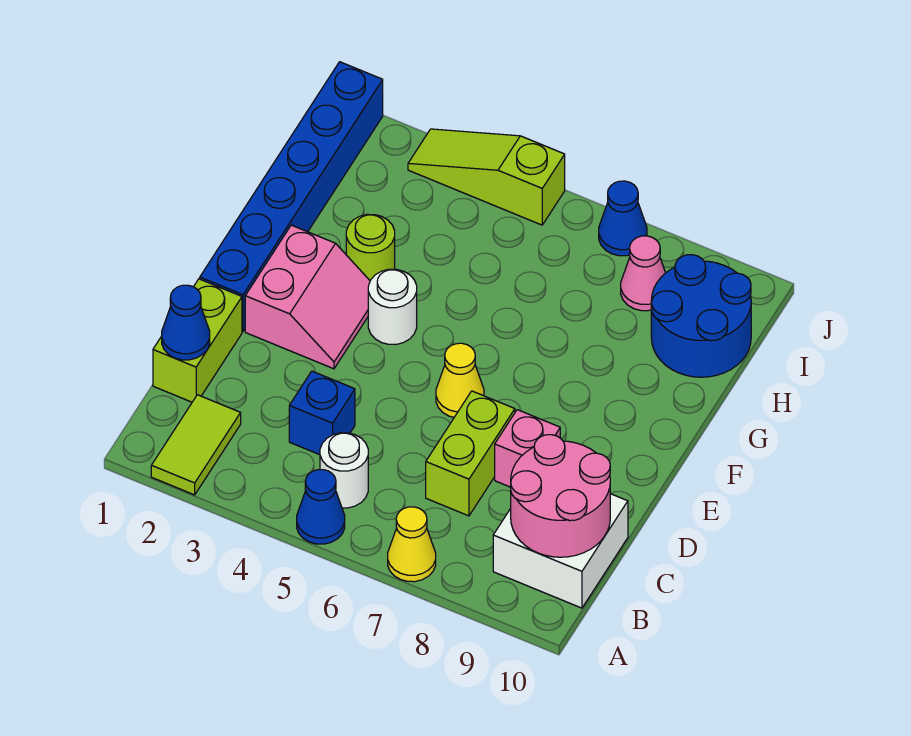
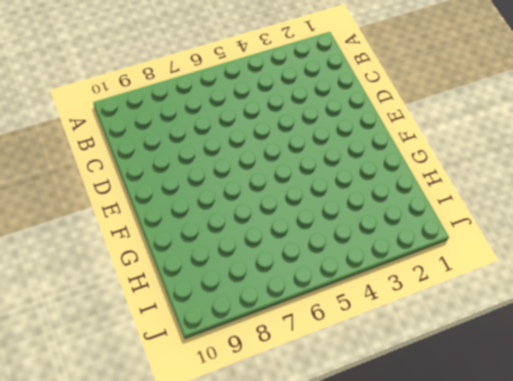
none -> lime tile A2:B2 level 1
none -> blue cone A5 level 1
none -> yellow cone A7 level 1

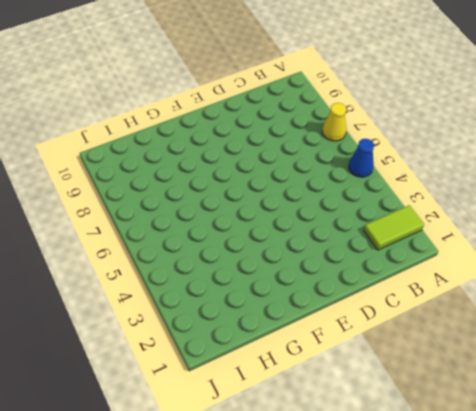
none -> white round brick B5 level 1
none -> white brick B9:C10 level 1
none -> lime brick C1:D1 level 1

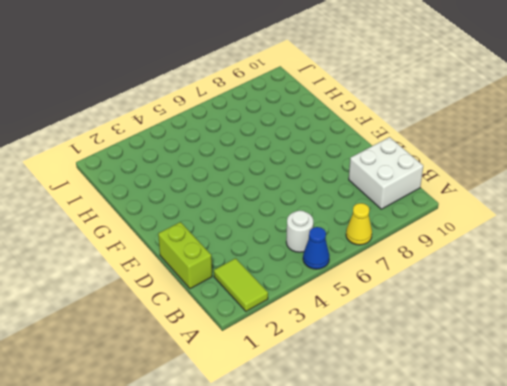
none -> blue brick C4 level 1
none -> lime brick C7:D7 level 1
none -> pink brick D8 level 1

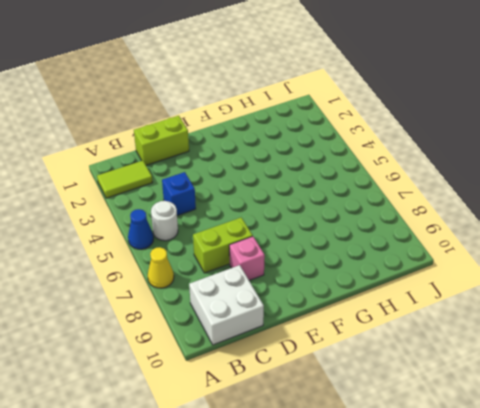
none -> blue brick E1:J1 level 1
none -> pink slope E2:F3 level 1 top 2
none -> yellow cone E6 level 1

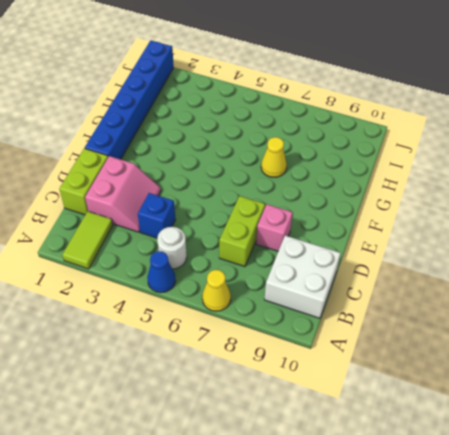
pink slope C2:D3 level 1 top 2 -> pink slope E2:F3 level 1 top 2
yellow cone G7 level 1 -> yellow cone E6 level 1
none -> white round brick F4 level 1
none -> lime round brick G3 level 1
none -> blue round brick H9:I10 level 1

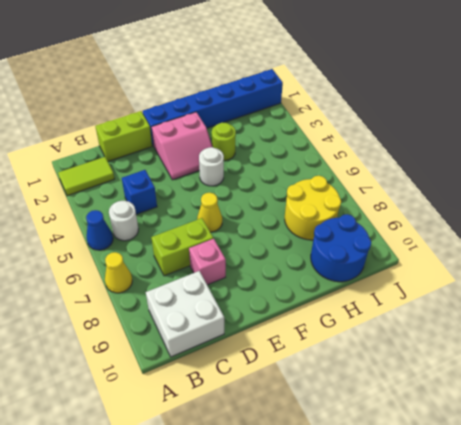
yellow round brick H7:I8 level 1 -> pink cone I8 level 1
none -> lime slope J3:J5 level 1 top 5
none -> blue cone J7 level 1
none -> pink round brick B9:C10 level 2

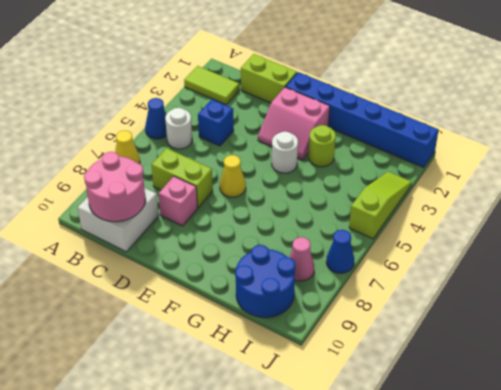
none -> blue cone C1 level 2

